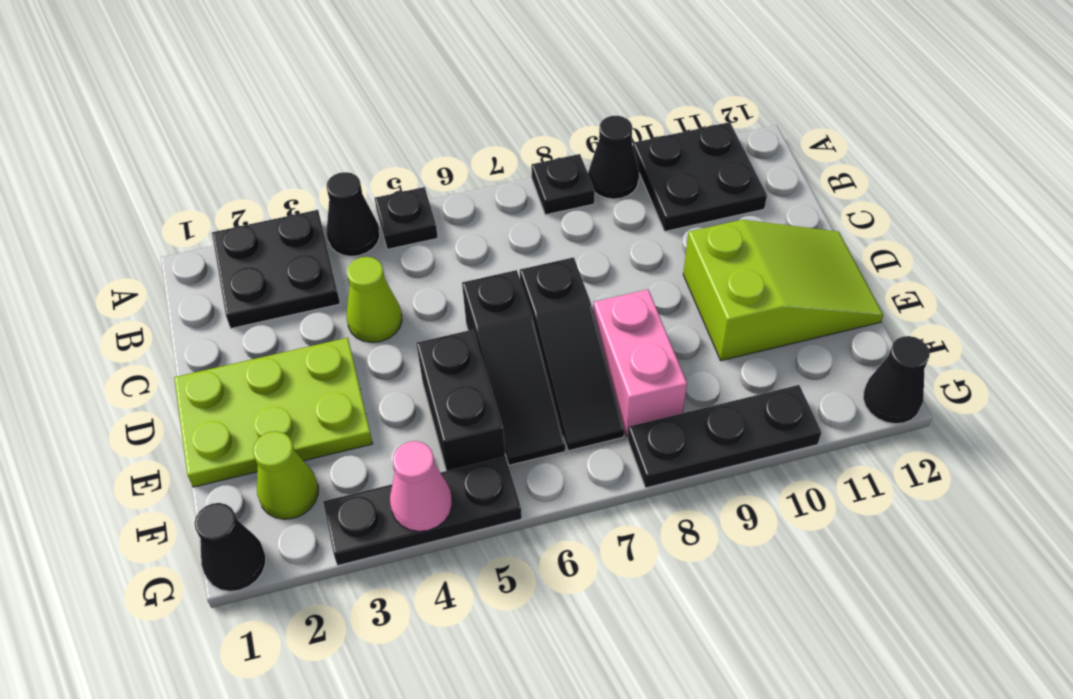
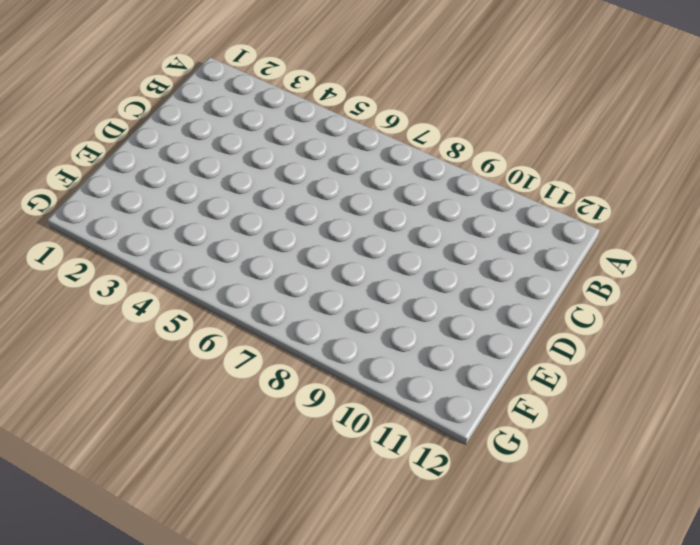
none -> black plate A2:B3 level 1
none -> black cone A4 level 1
none -> black plate A5 level 1

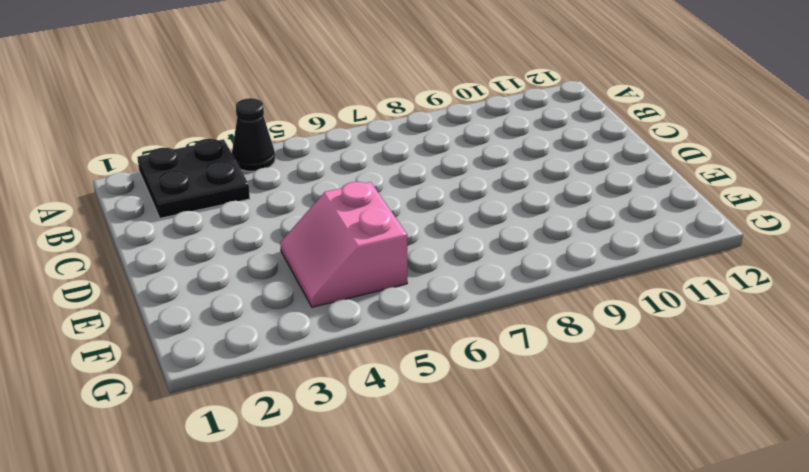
pink slope E4:F5 level 1 top 5 -> black brick E5:F5 level 1
none -> black plate A5 level 1
none -> black plate A8 level 1
none -> black cone A9 level 1

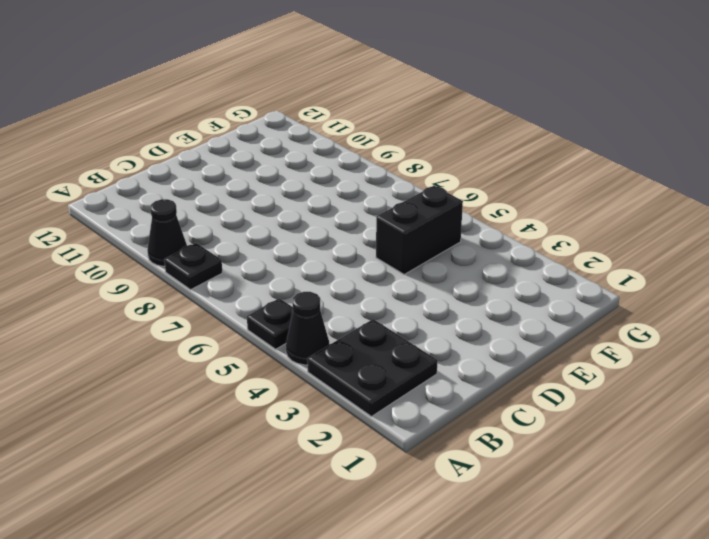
none -> black plate A10:B11 level 1
none -> lime cone C4 level 1
none -> lime plate D1:E3 level 1

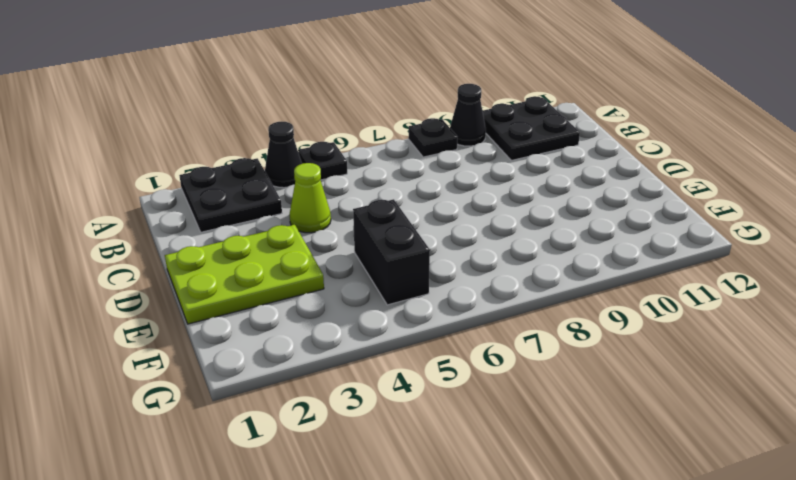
none -> black slope D6:F6 level 1 top D
none -> black slope D7:F7 level 1 top D
none -> lime slope D10:E12 level 1 top 10

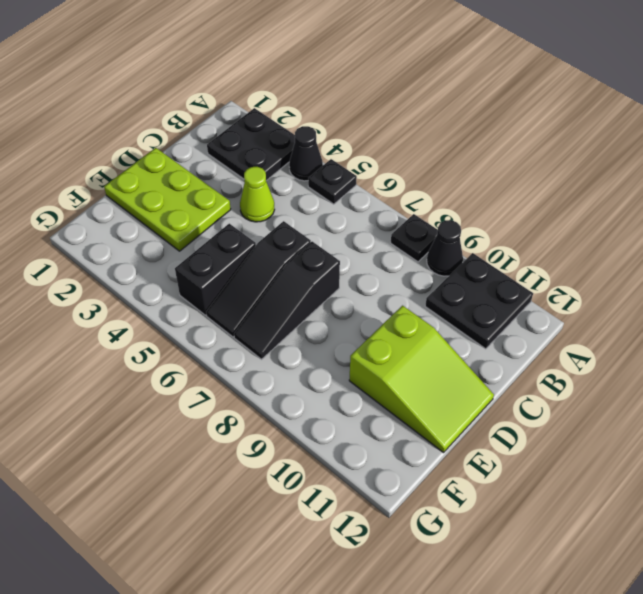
none -> pink brick E8:F8 level 1
none -> lime cone F2 level 1
none -> black cone G1 level 1

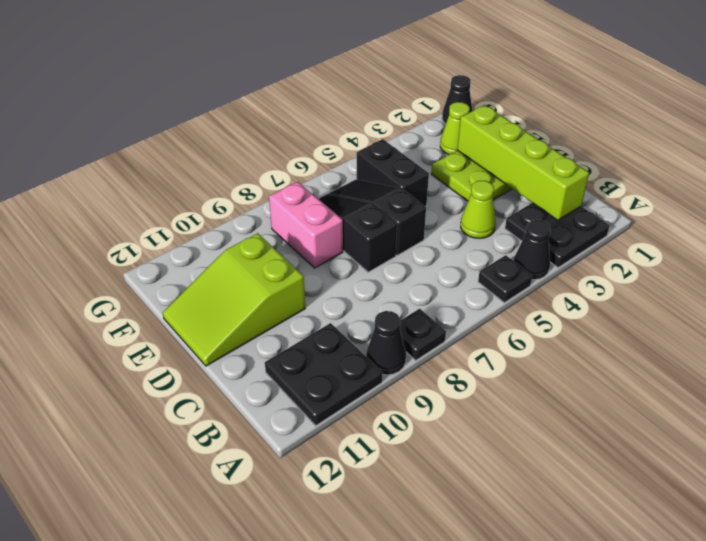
lime brick B2:E2 level 2 -> none
none -> black plate G3:G5 level 1
none -> black plate G8:G10 level 1
none -> black cone G12 level 1

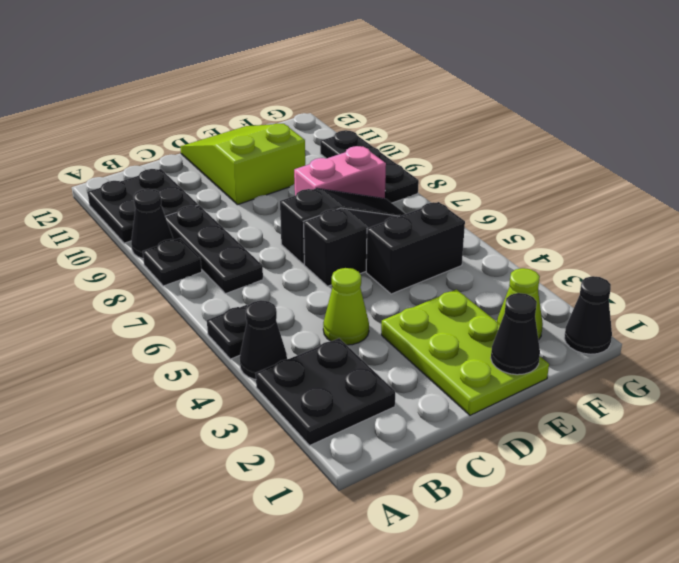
black plate B7:B9 level 1 -> black plate G3:G5 level 1
black cone E1 level 2 -> black cone G12 level 1
none -> pink cone G4 level 2

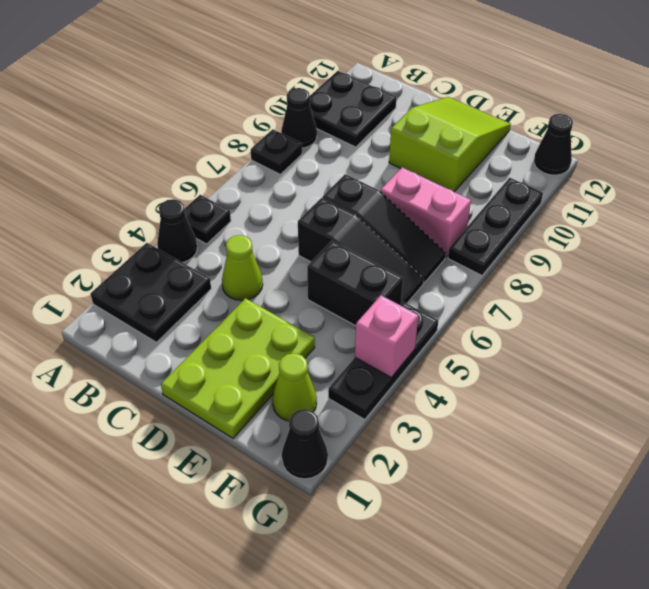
pink brick G4 level 2 -> pink cone G4 level 2

